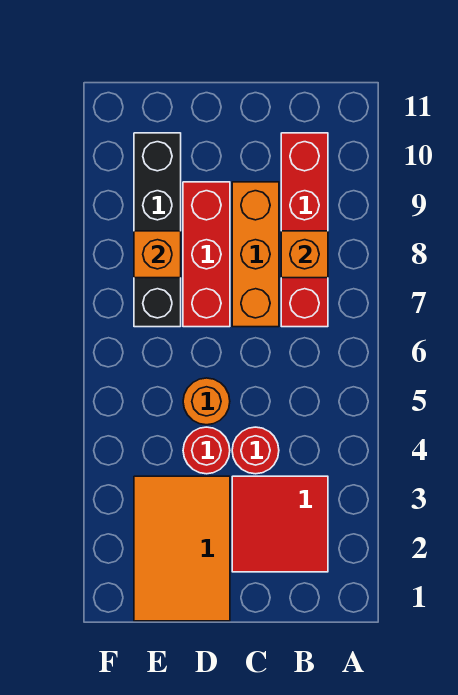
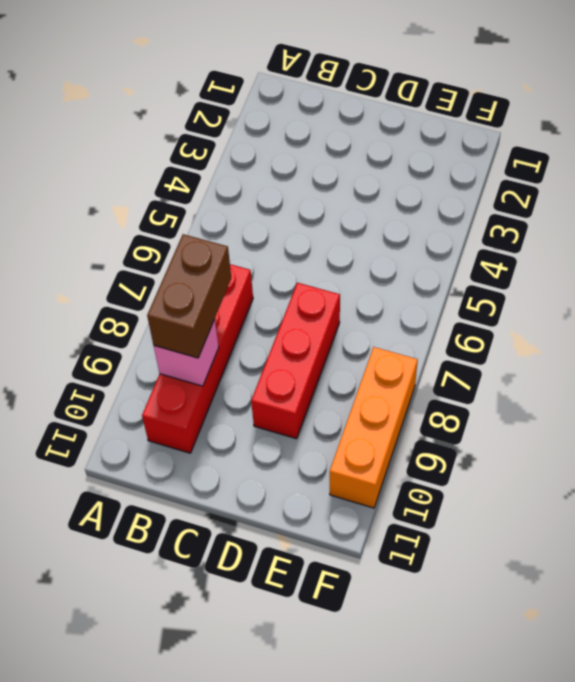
brown brick B8:B9 level 3 -> none
pink brick B9 level 2 -> none
orange brick F8:F10 level 1 -> orange brick C7:C9 level 1
none -> red tile B2:C3 level 1
none -> red round brick C4 level 1

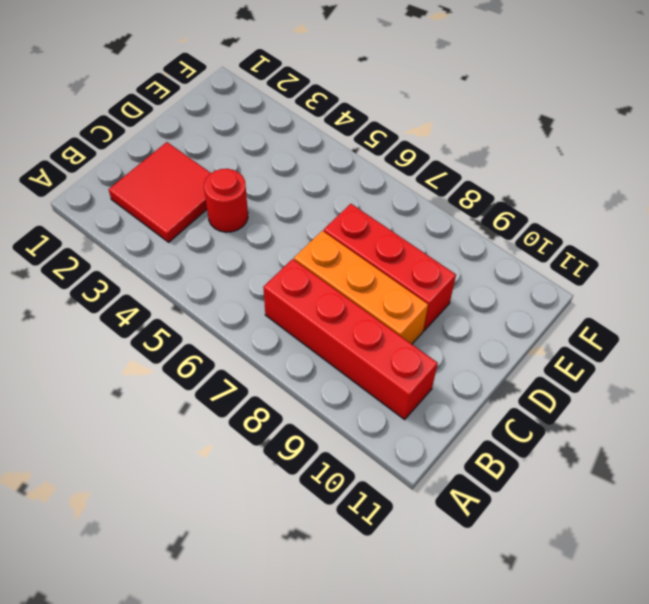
none -> orange tile D1:E3 level 1
none -> red round brick D4 level 1

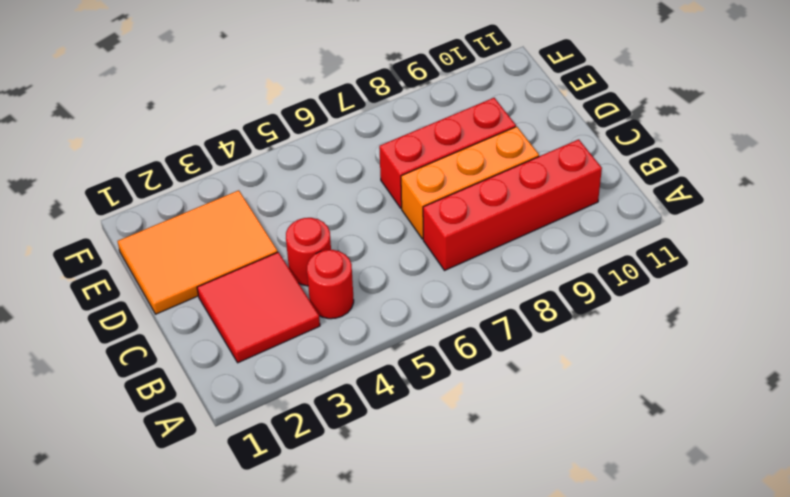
red round brick B4 level 1 -> red round brick D4 level 1
none -> orange round brick D5 level 1
none -> black brick E7:E10 level 1

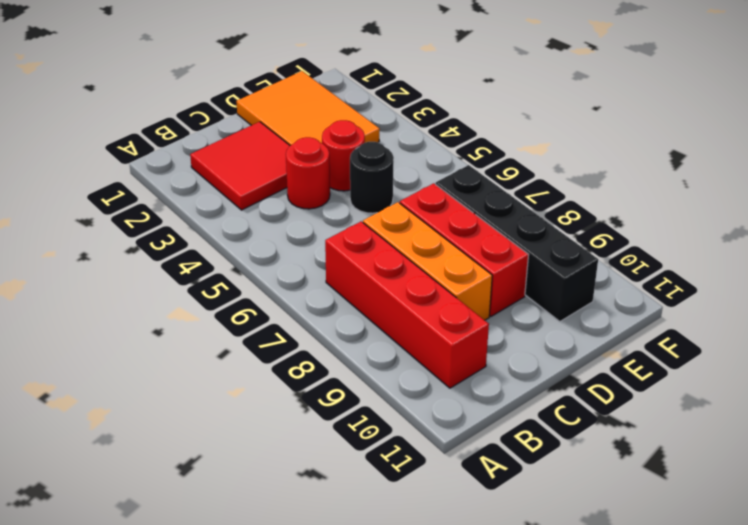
black round brick D5 level 1 -> orange round brick D5 level 1
none -> orange brick B8 level 2
none -> orange brick E8 level 2

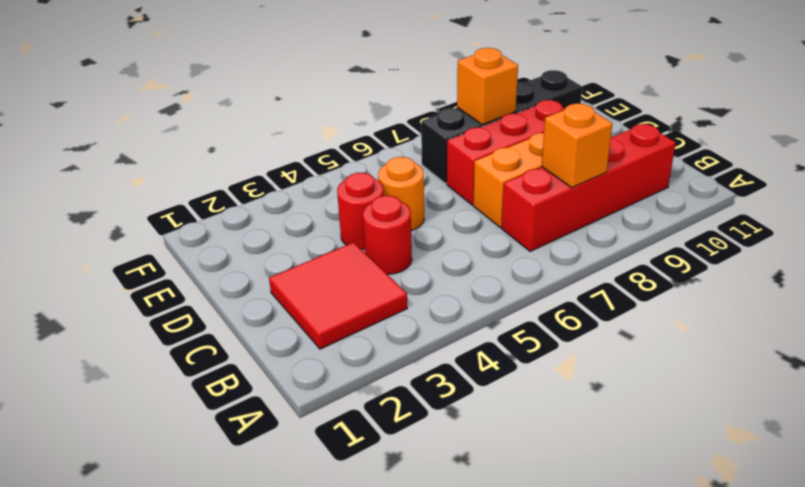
none -> orange tile D1:E3 level 1

